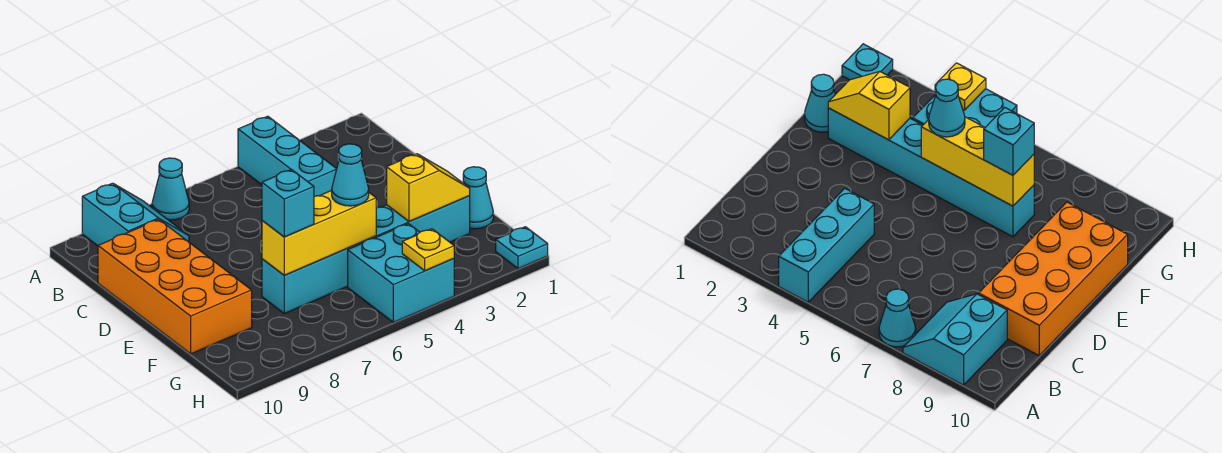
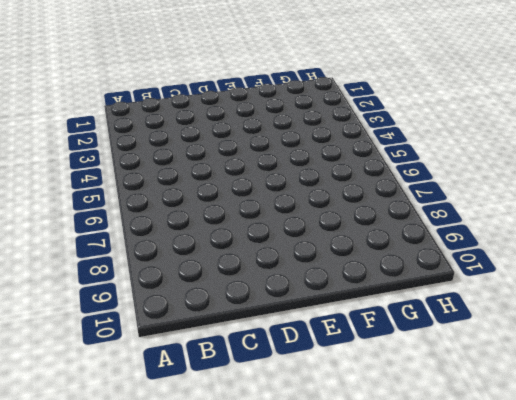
none -> cyan brick A4:C4 level 1
none -> cyan cone A7 level 1
none -> cyan slope A8:B9 level 1 top 9

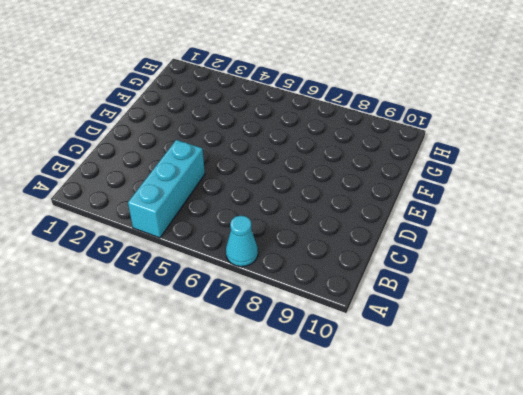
none -> cyan slope A8:B9 level 1 top 9
none -> orange brick C9:F10 level 1
none -> cyan cone F1 level 1

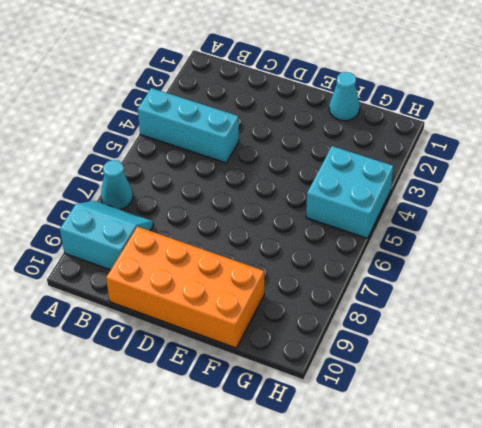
none -> cyan brick F2:F7 level 1
none -> cyan plate H1 level 1
none -> yellow slope F2:F3 level 2 top 3

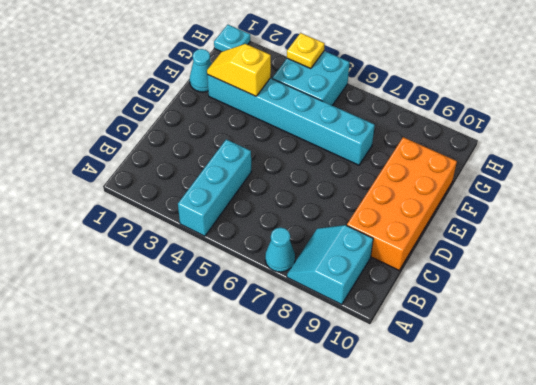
none -> yellow brick F5:F7 level 2
none -> cyan cone F5 level 3
none -> cyan brick F7 level 3

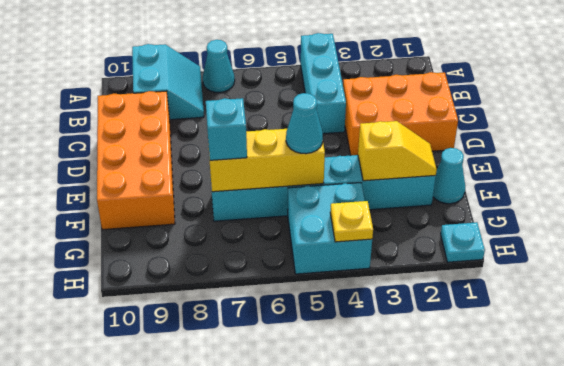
orange brick C1:D3 level 1 -> none

